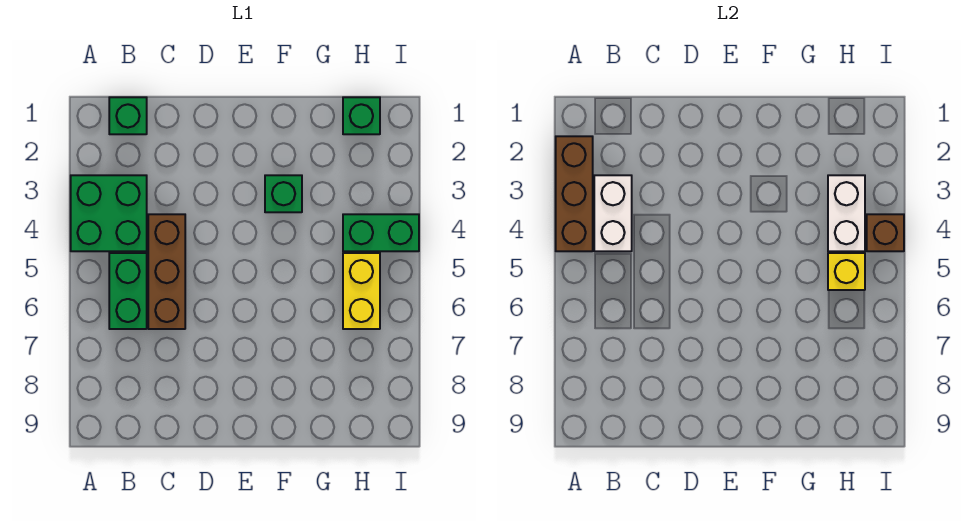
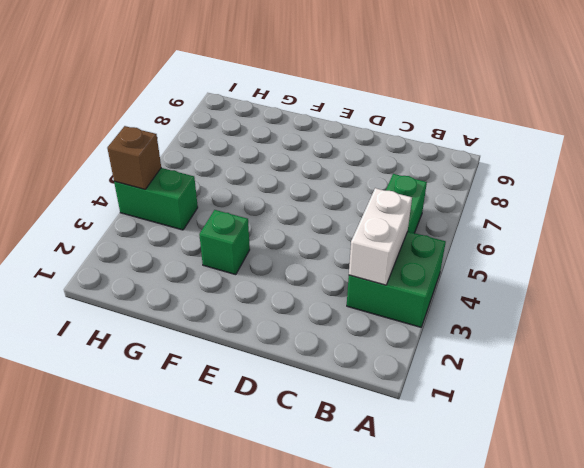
none -> green brick B1 level 1
none -> brown brick C4:C6 level 1
none -> green brick H1 level 1

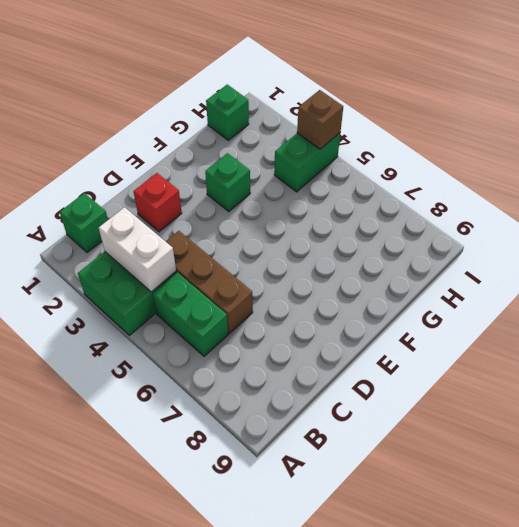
red brick D2 level 1 -> none
none -> yellow brick H5:H6 level 1
none -> brown brick A2:A4 level 2
none -> white brick H3:H4 level 2

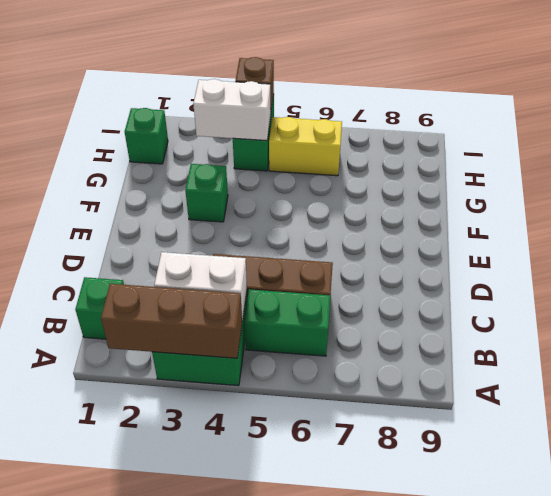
none -> yellow brick H5 level 2

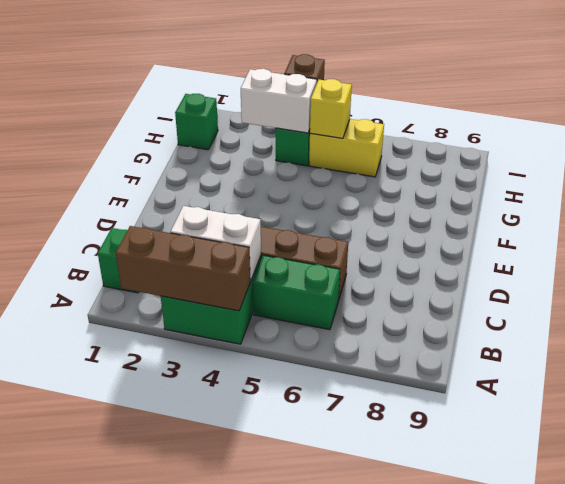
none -> green brick F3 level 1

